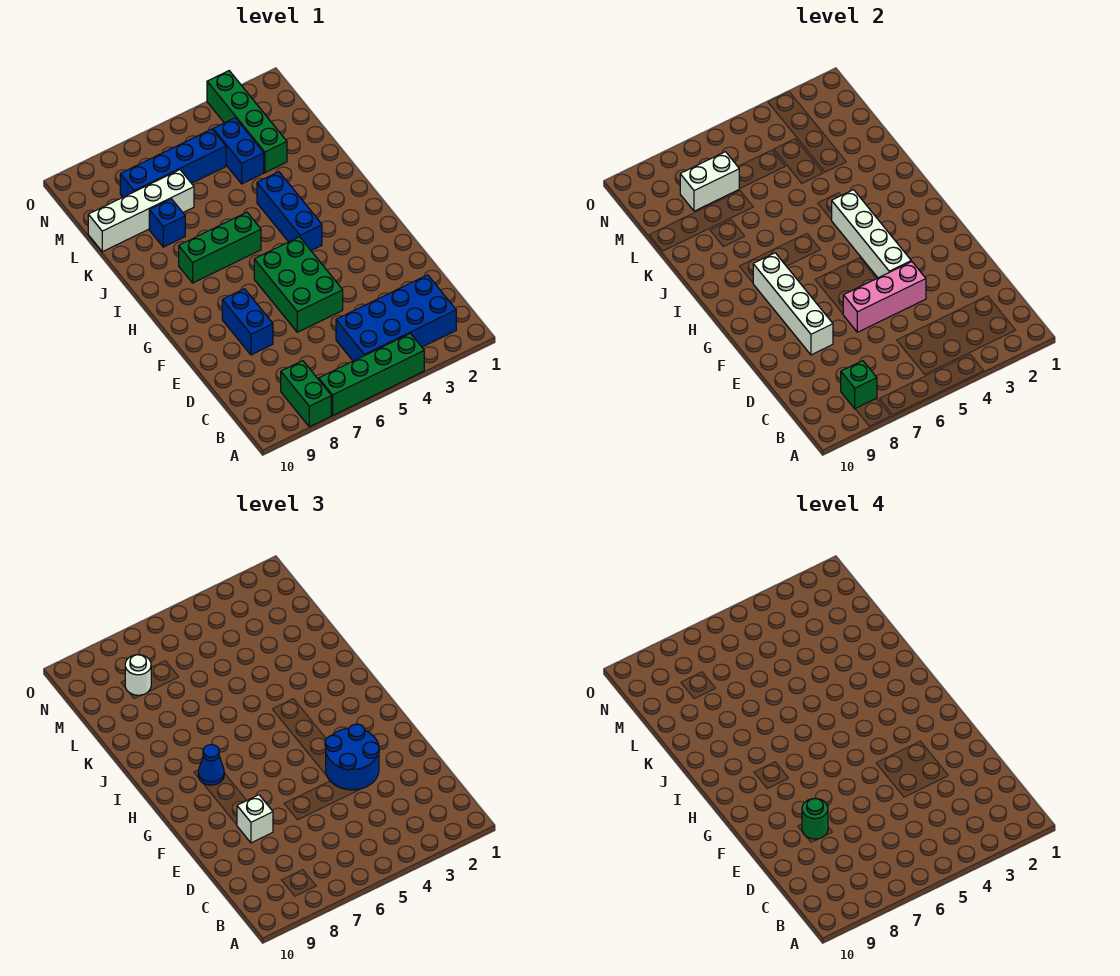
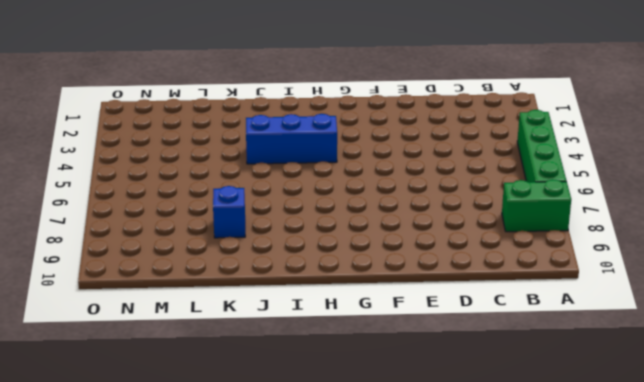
none -> blue brick B2:C5 level 1
none -> green brick E5:G6 level 1
none -> blue brick E8:F8 level 1

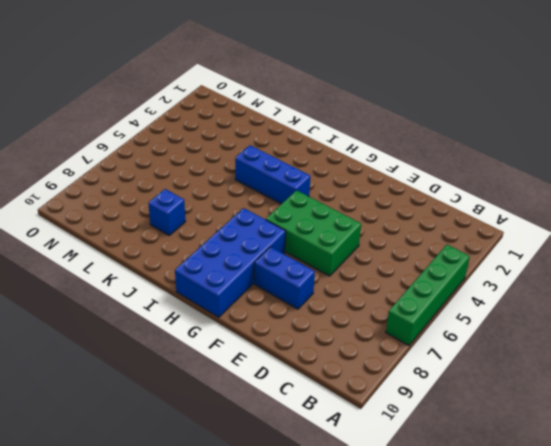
blue brick G7:H10 level 1 -> blue brick B2:C5 level 1
none -> green brick A8:B8 level 1
none -> green brick I6:I8 level 1
none -> green brick L3:O3 level 1

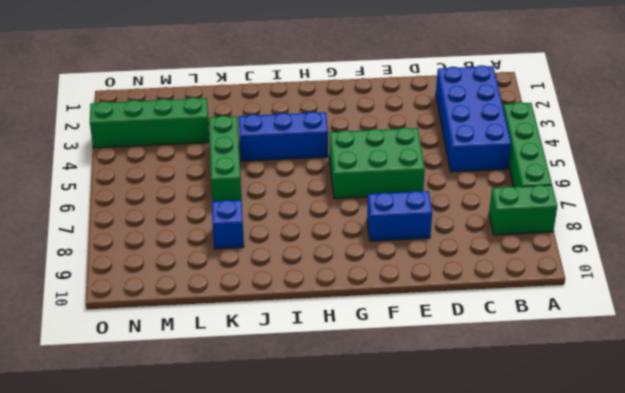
green brick K4:K6 level 1 -> green brick I6:I8 level 1
none -> blue brick L4:M4 level 1
none -> white brick L7:L10 level 1
none -> blue brick M5:M8 level 1

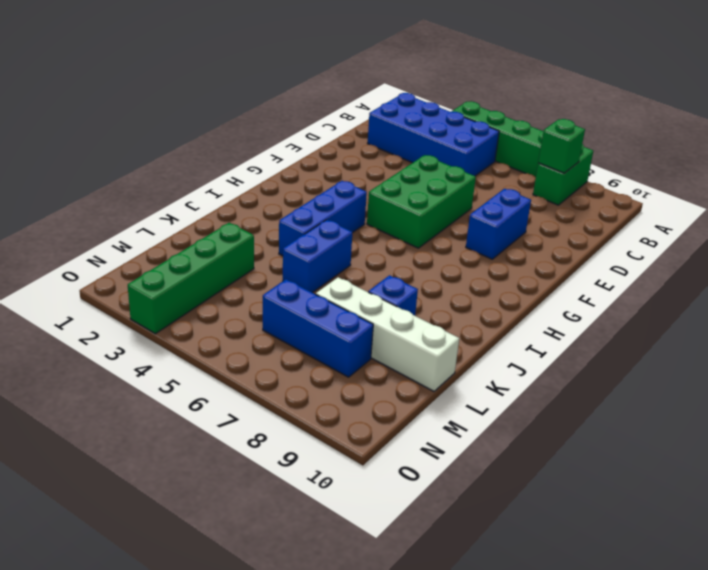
blue brick J5:K5 level 1 -> blue brick L4:M4 level 1
blue brick M6:M8 level 1 -> blue brick M5:M8 level 1
none -> green brick I6:I8 level 1
none -> pink brick E4:E6 level 2
none -> white brick E8:H8 level 2

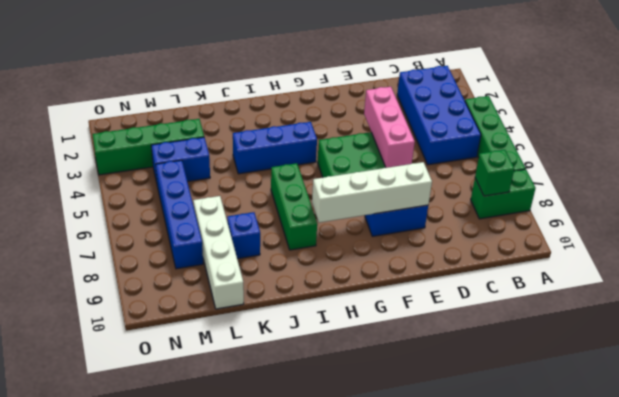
none -> white brick F4:I4 level 2
none -> white brick M7:M8 level 2
none -> blue round brick E3:F4 level 3

